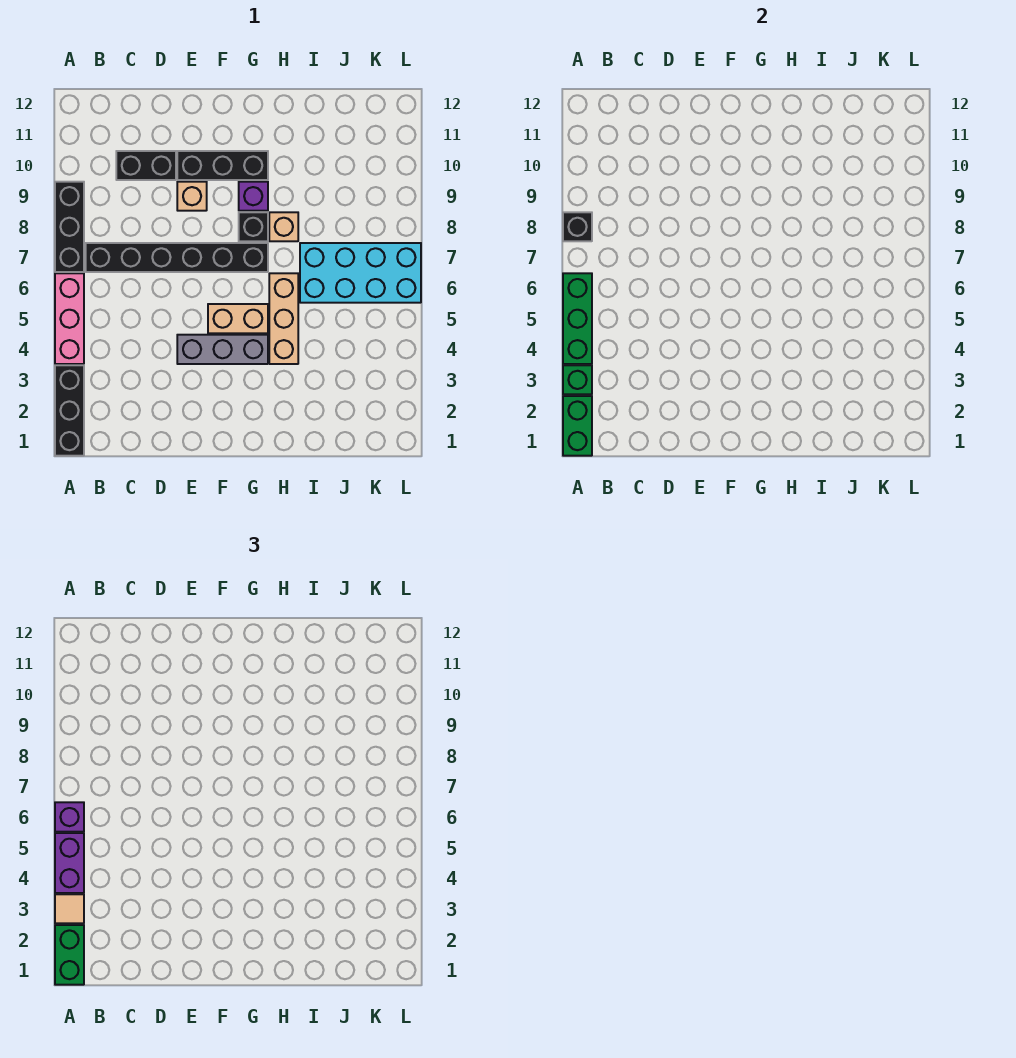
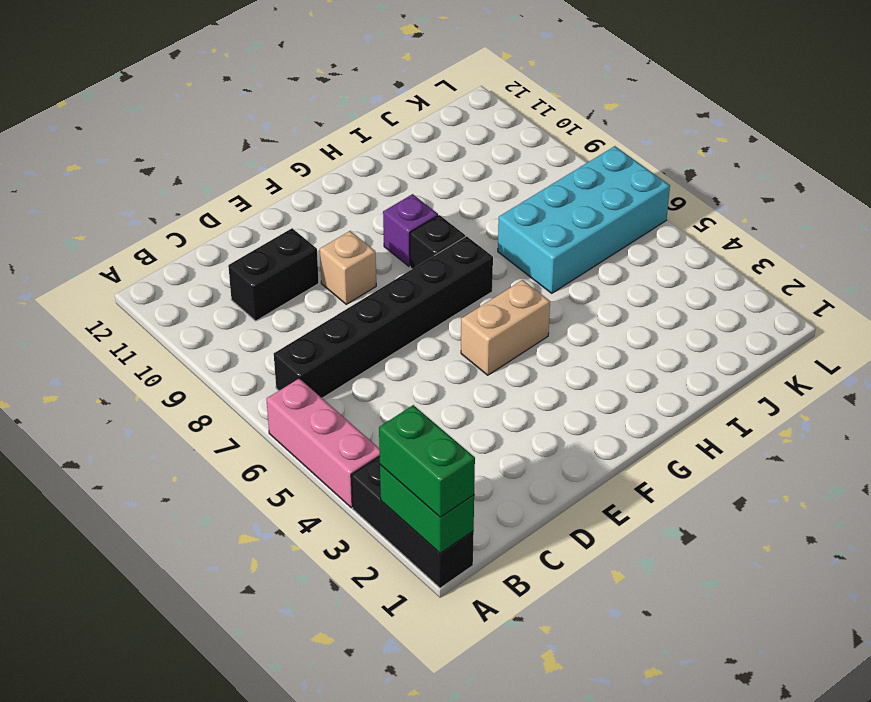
none -> black brick A7:A9 level 1
none -> grey brick E4:G4 level 1
none -> black brick E10:G10 level 1

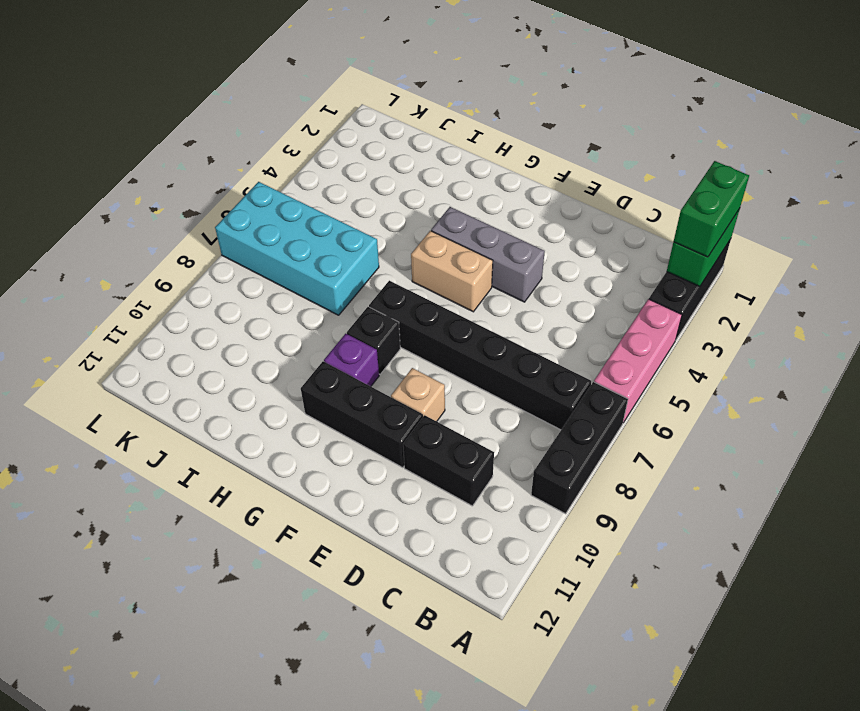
none -> tan brick H4:H6 level 1
none -> tan brick H8 level 1
none -> green brick A3 level 2

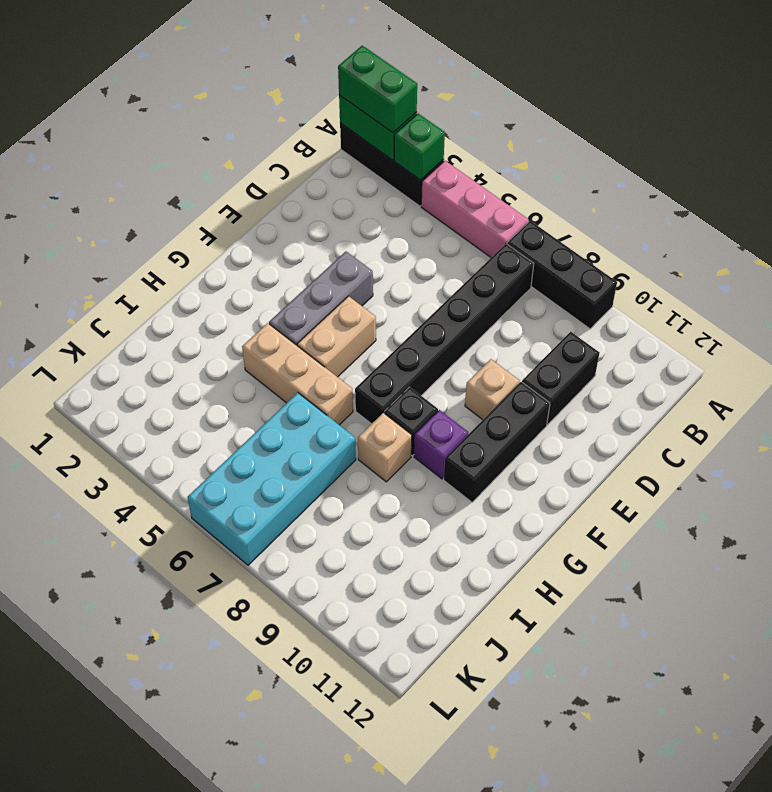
none -> green brick A4:A6 level 2
none -> black brick A8 level 2
none -> tan tile A3 level 3

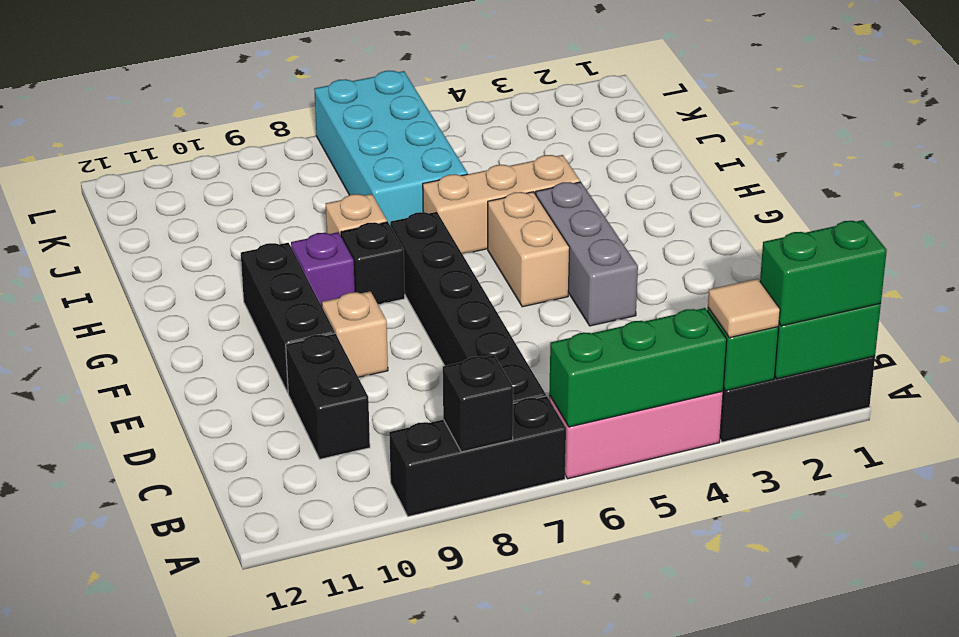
none -> purple brick A4:A5 level 3
none -> purple brick A6 level 3

